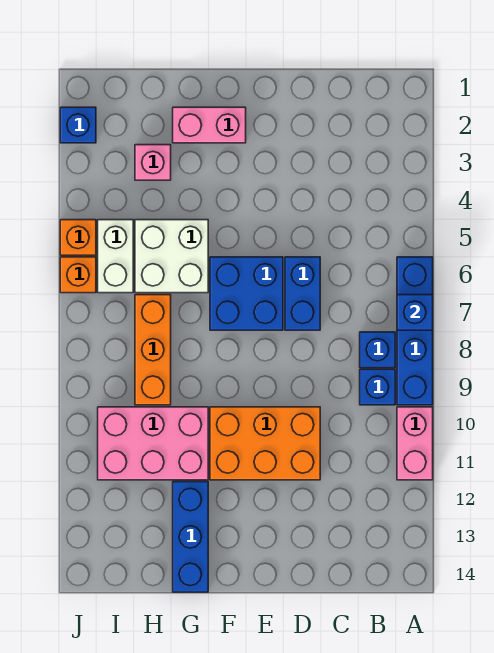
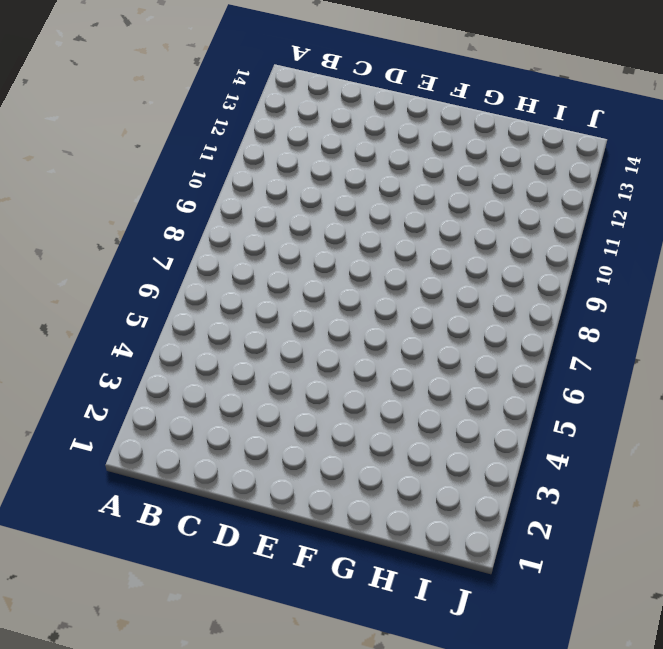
none -> blue brick A6:A9 level 1
none -> pink brick A10:A11 level 1
none -> blue brick B8 level 1

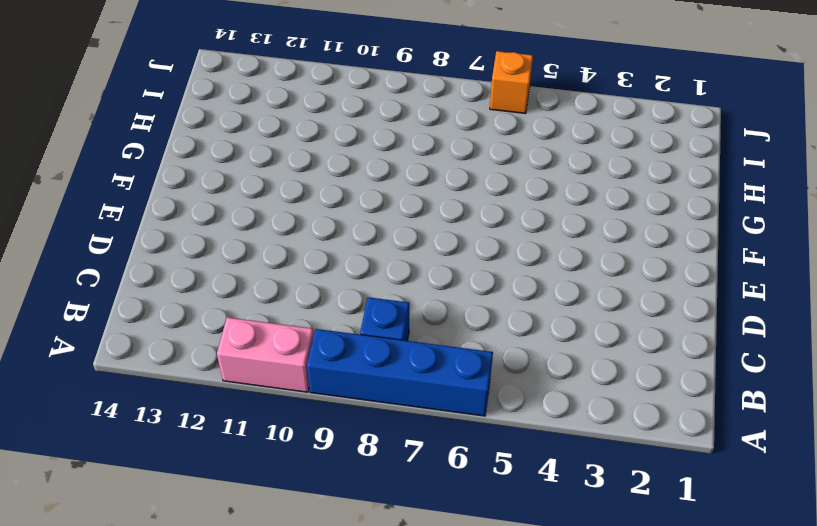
none -> blue brick B9 level 1
none -> blue brick D6:D7 level 1
none -> orange brick D10:F11 level 1

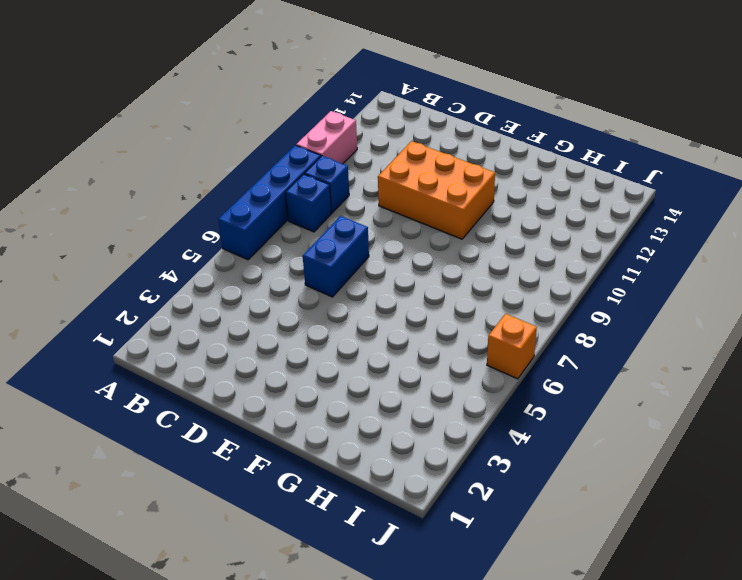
none -> blue brick E6:F7 level 1
none -> pink brick F2:G2 level 1
none -> white brick G5:H6 level 1

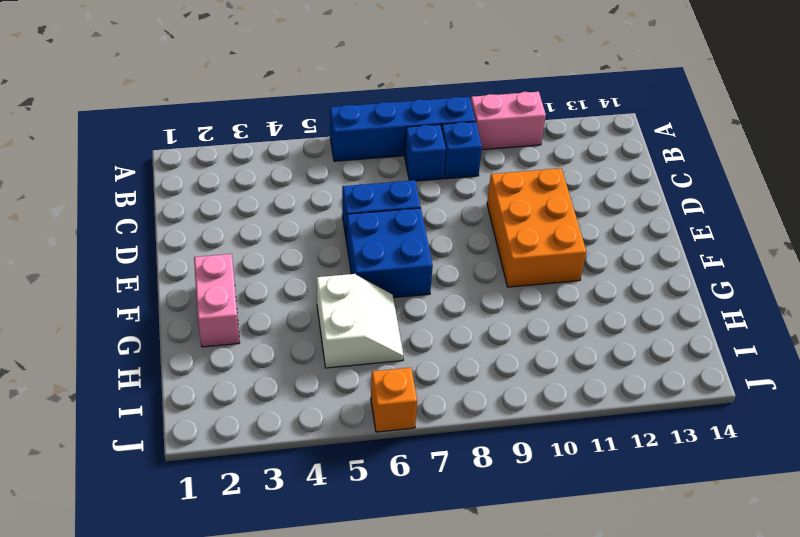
white slope G5:H6 level 1 top 5 -> white brick G5:H6 level 1
none -> pink brick G10:I11 level 1
none -> blue brick G12:G14 level 1
none -> pink brick H3 level 1

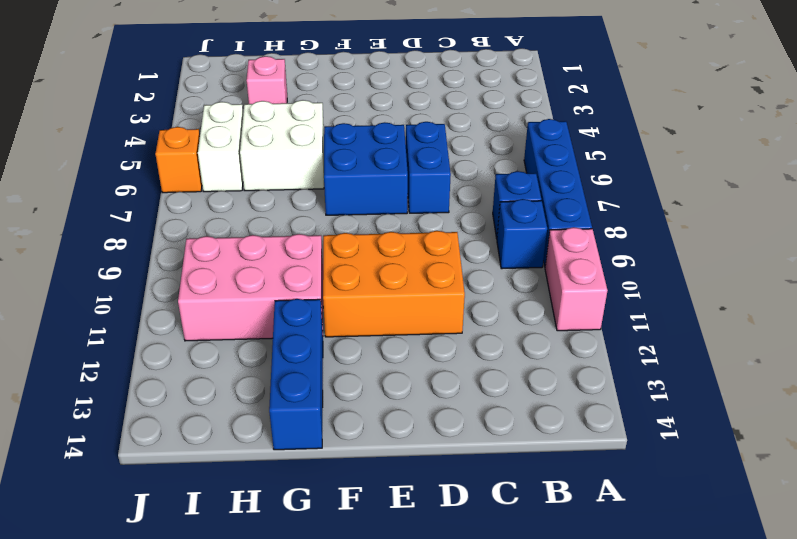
none -> pink brick F2:G2 level 1
none -> orange brick H7:H9 level 1
none -> blue brick J2 level 1

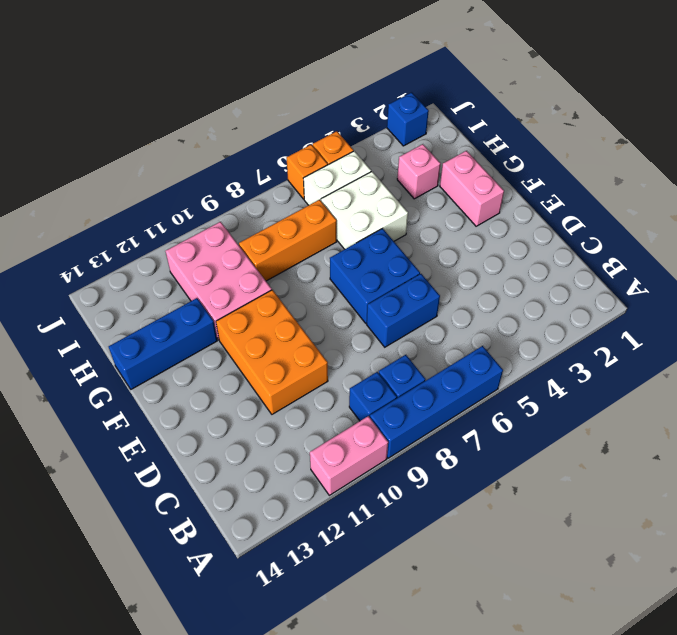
none -> blue brick A7 level 2

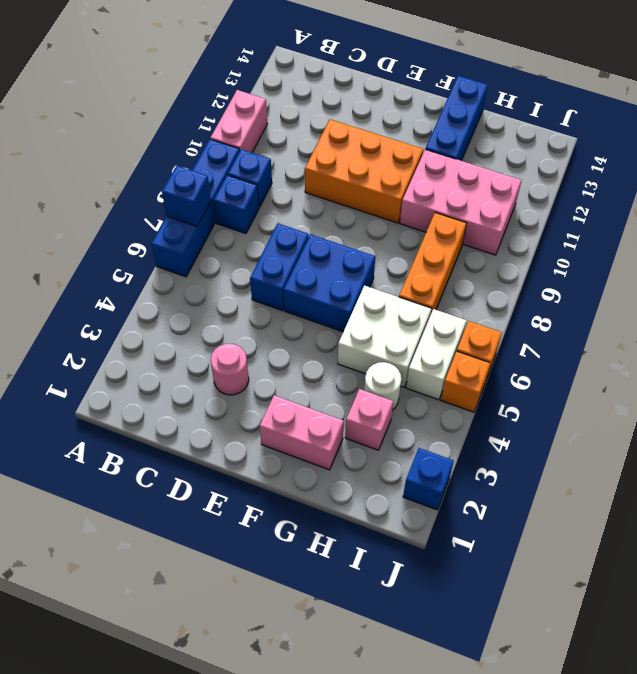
pink round brick D3 level 1 -> none
white round brick H4 level 1 -> none

